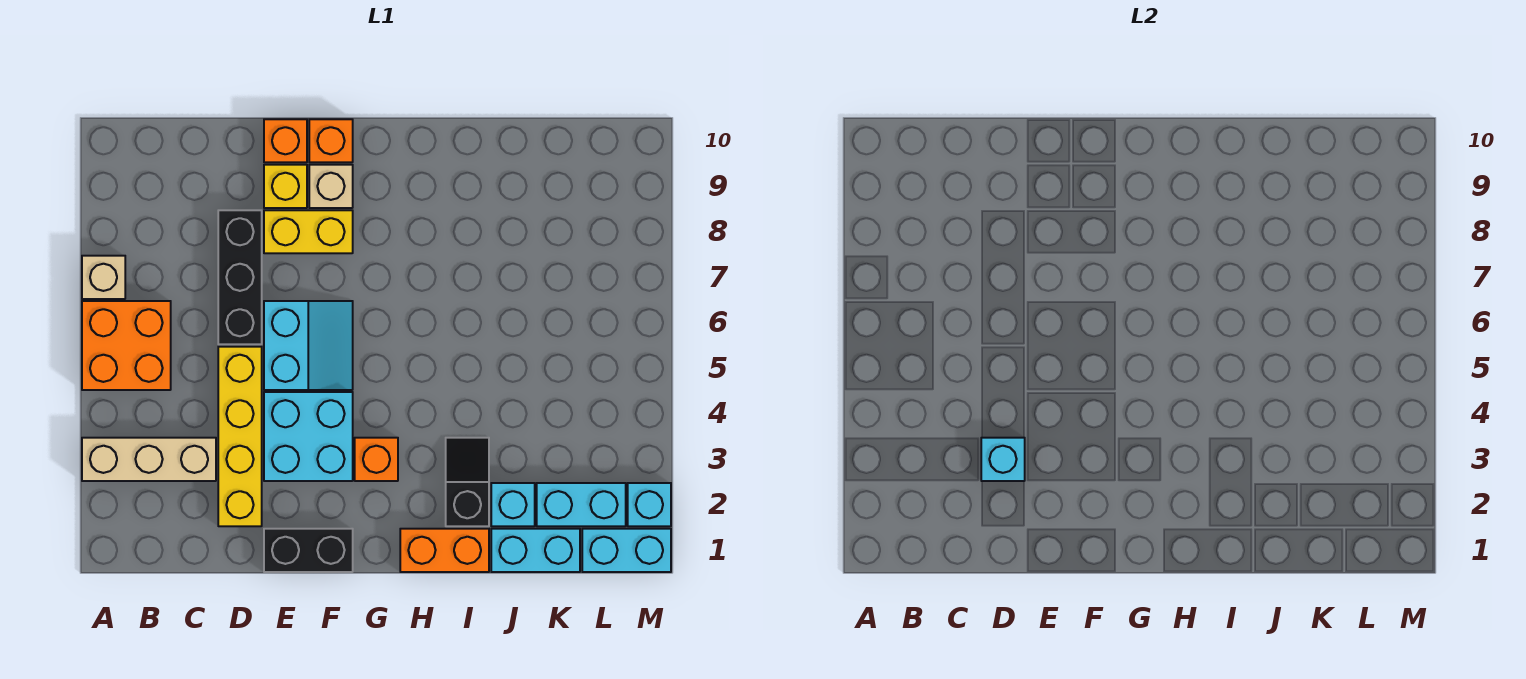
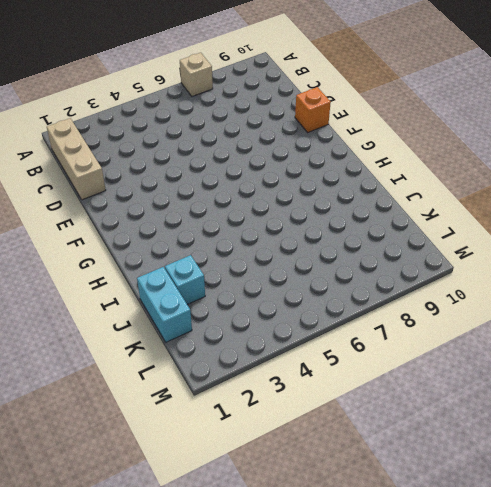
tan brick B1:D1 level 1 -> tan brick A3:C3 level 1
none -> orange brick A5:B6 level 1
none -> yellow brick D2:D5 level 1
none -> black brick D6:D8 level 1

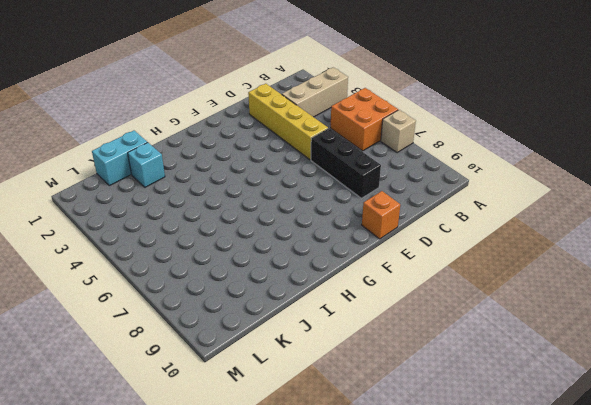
none -> black brick E1:F1 level 1
none -> cyan brick E3:F4 level 1
none -> cyan slope E5:F6 level 1 top E

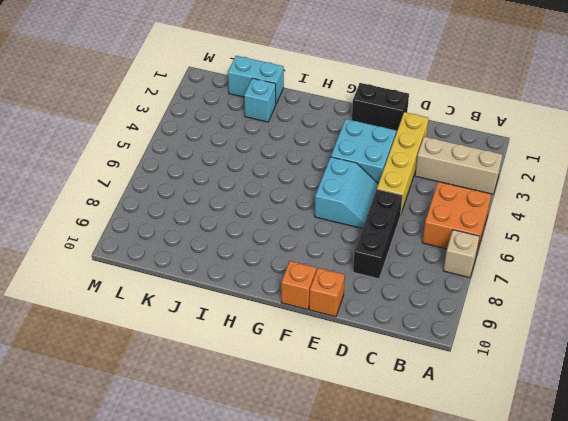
cyan slope E5:F6 level 1 top F -> cyan slope E5:F6 level 1 top E
none -> yellow brick E8:F8 level 1
none -> yellow brick E9 level 1
none -> tan brick F9 level 1

